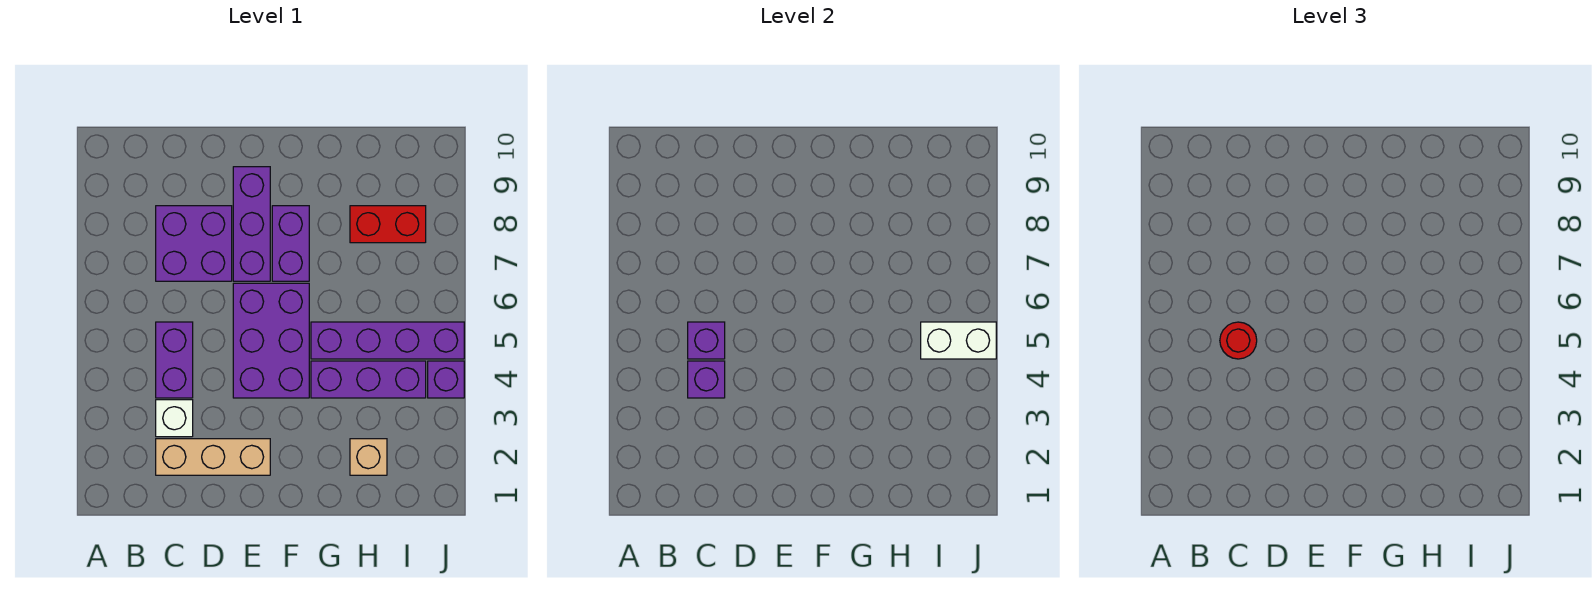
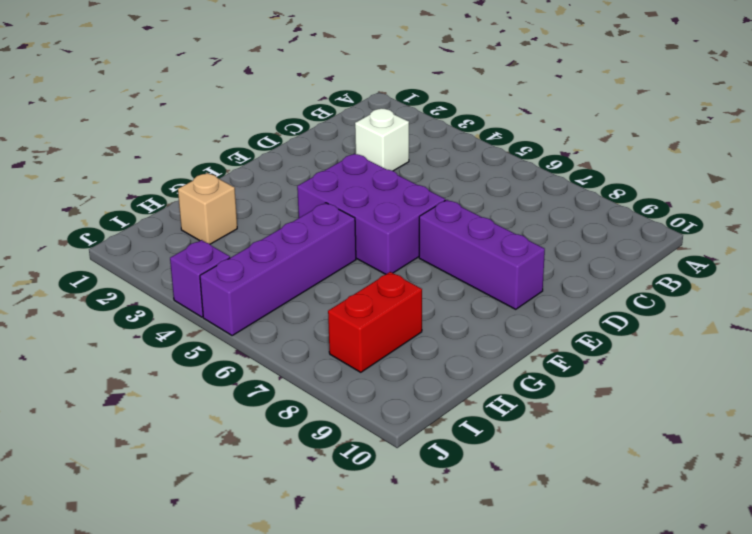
none -> tan brick C2:E2 level 1
none -> purple brick C4:C5 level 1
none -> purple brick C7:D8 level 1

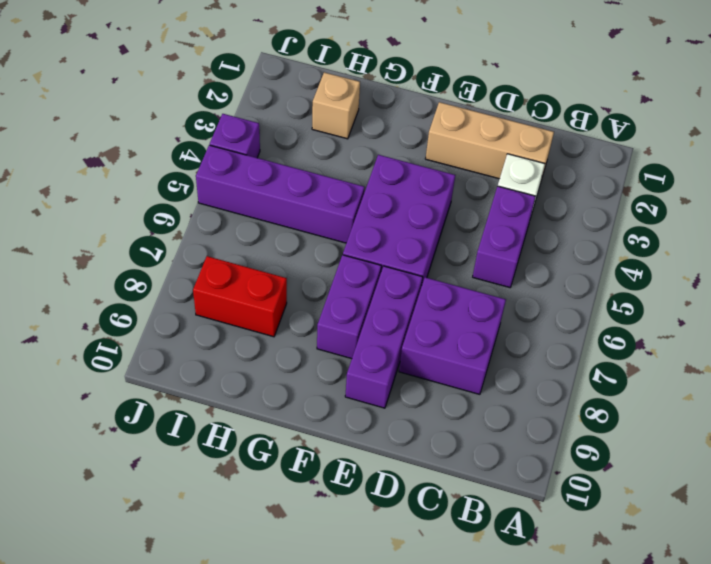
none -> purple brick G4:I4 level 1
none -> purple brick C4 level 2
none -> purple brick C5 level 2

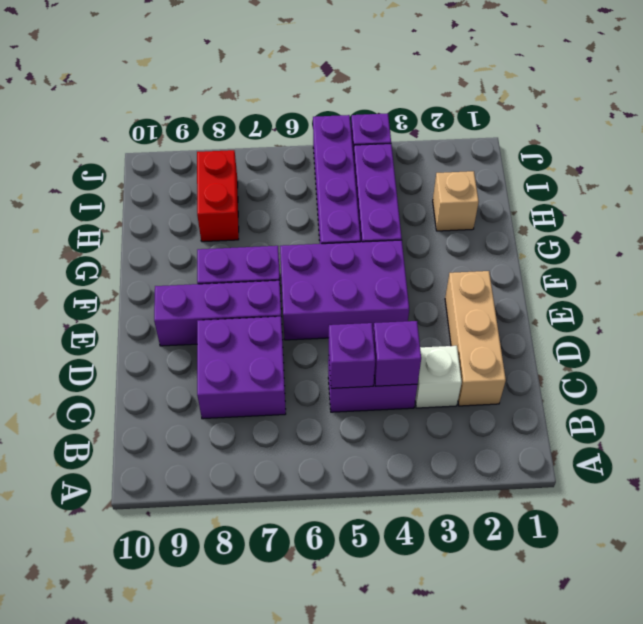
none -> white brick I5:J5 level 2
none -> red round brick C5 level 3

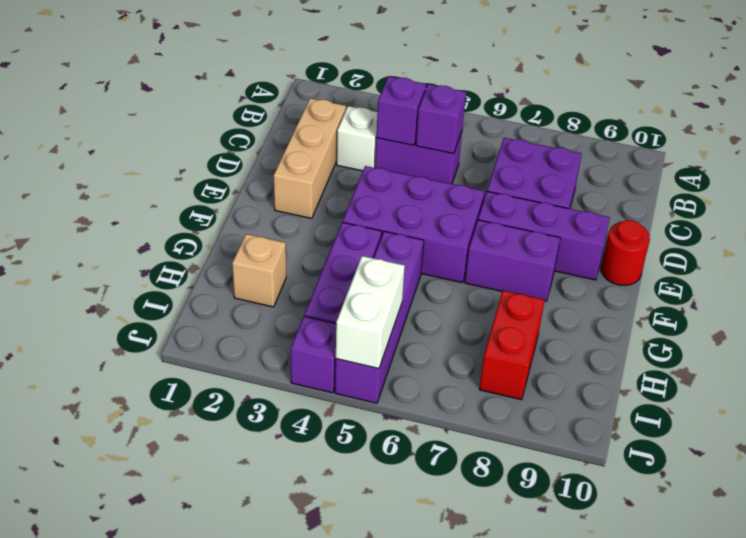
red round brick E10 level 1 -> red round brick C5 level 3

